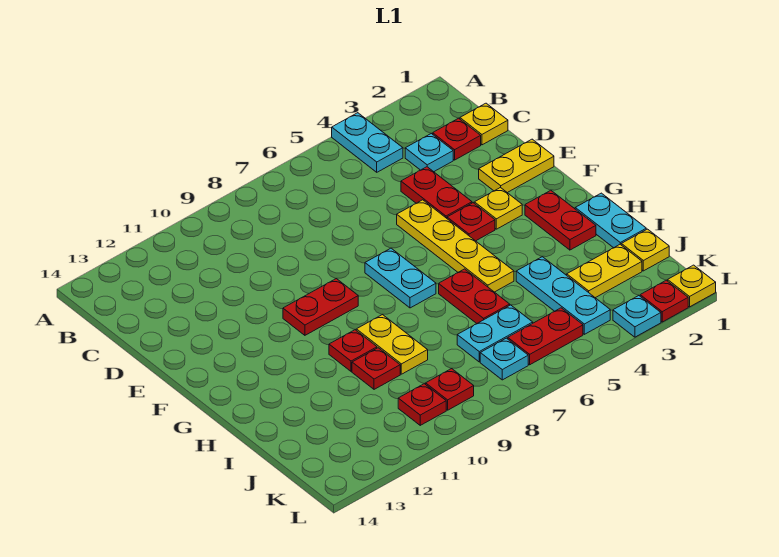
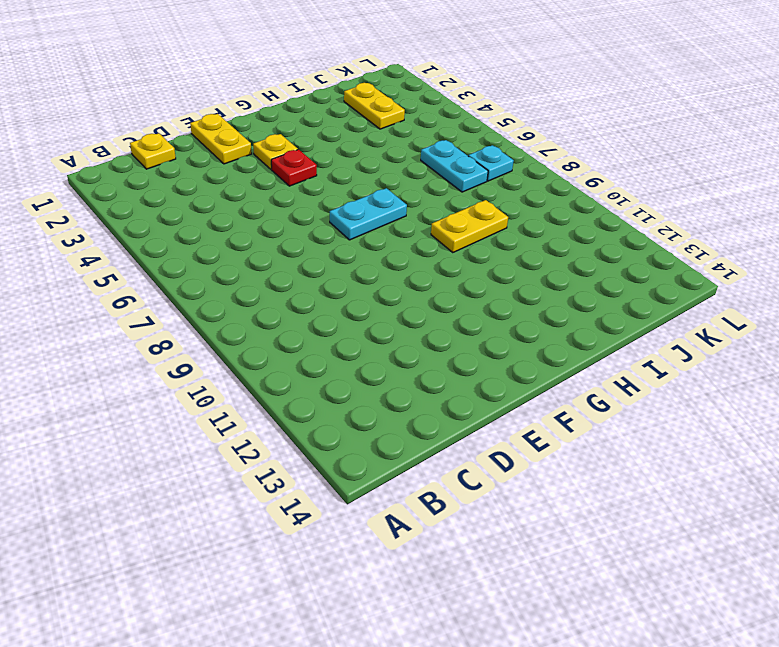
none -> cyan plate A4:B4 level 1
none -> red plate C2 level 1
none -> cyan plate C3 level 1

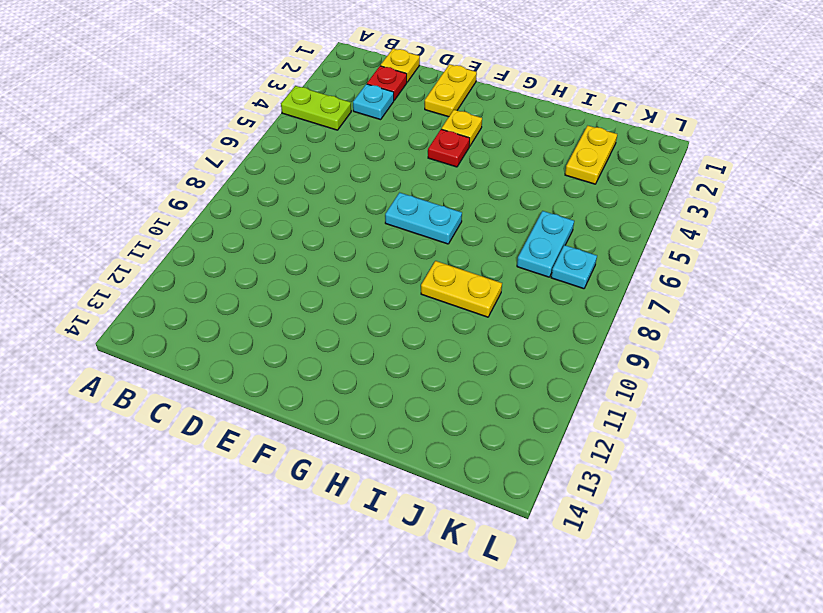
lime plate A4:B4 level 1 -> cyan plate A4:B4 level 1
none -> red plate D4:E4 level 1
none -> yellow plate E5:H5 level 1
none -> red plate F9:F10 level 1

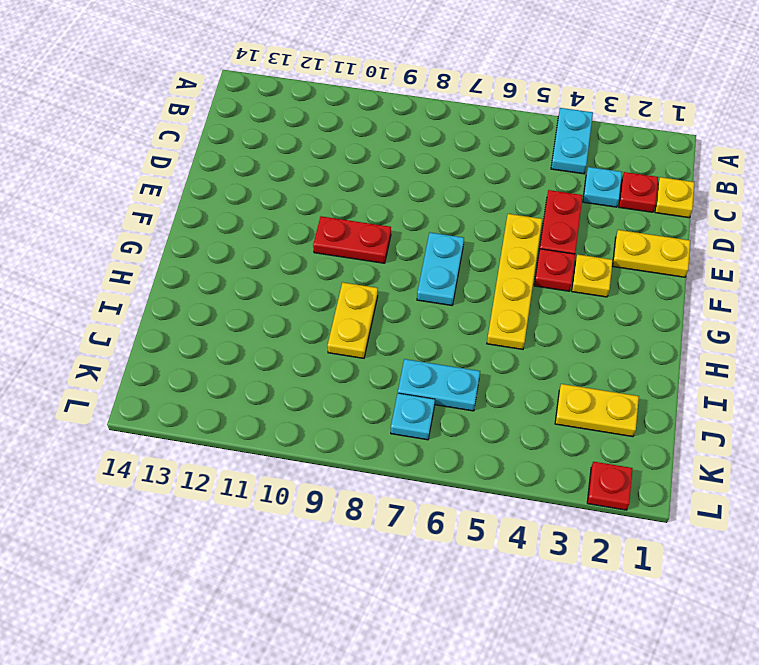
none -> red plate G2:H2 level 1
none -> cyan plate H1:I1 level 1
none -> red plate H6:I6 level 1

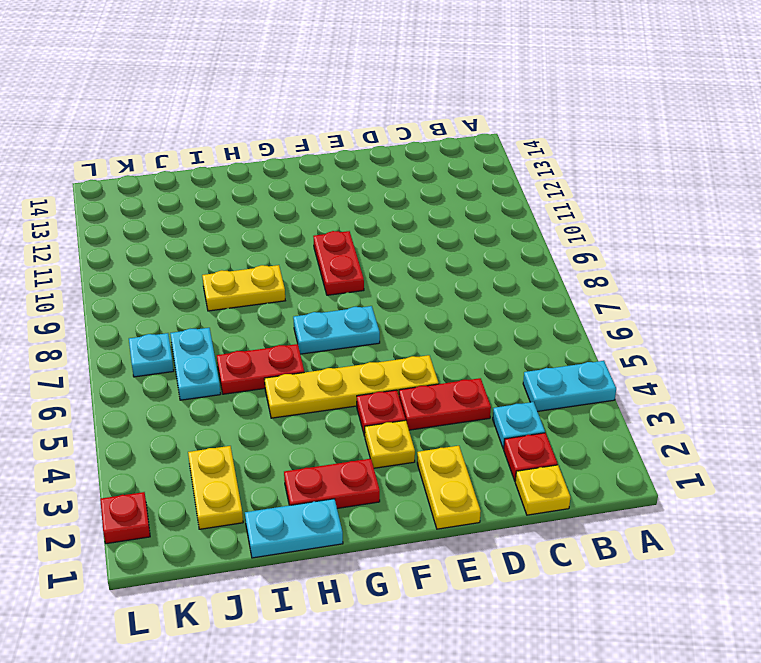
none -> red plate H10 level 1
none -> cyan plate I4:K4 level 1
none -> red plate I10 level 1

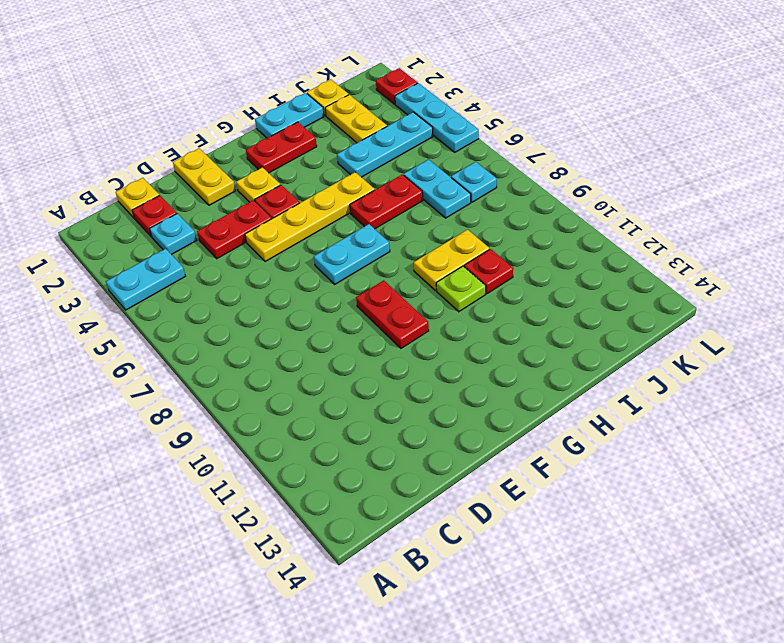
lime plate H10 level 1 -> red plate H10 level 1
cyan plate L3:L5 level 1 -> cyan plate L3 level 1
none -> red plate K5:K6 level 1
none -> red plate K9 level 1
none -> red plate K10 level 1

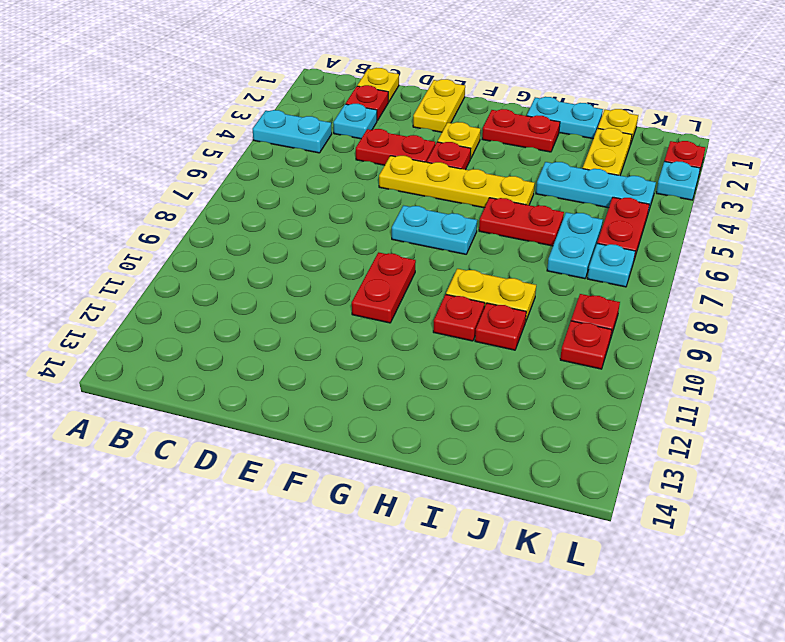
none -> yellow plate L1 level 1

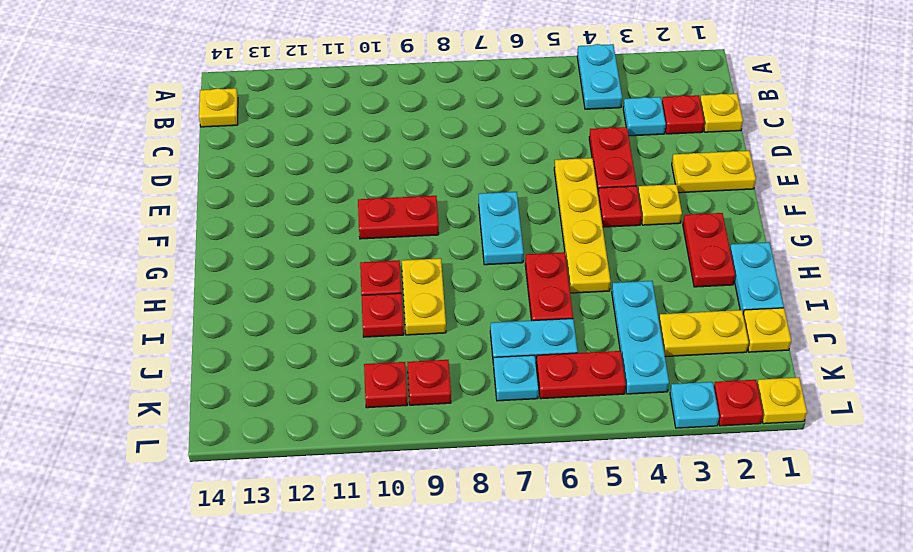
yellow plate B14 level 1 -> none

